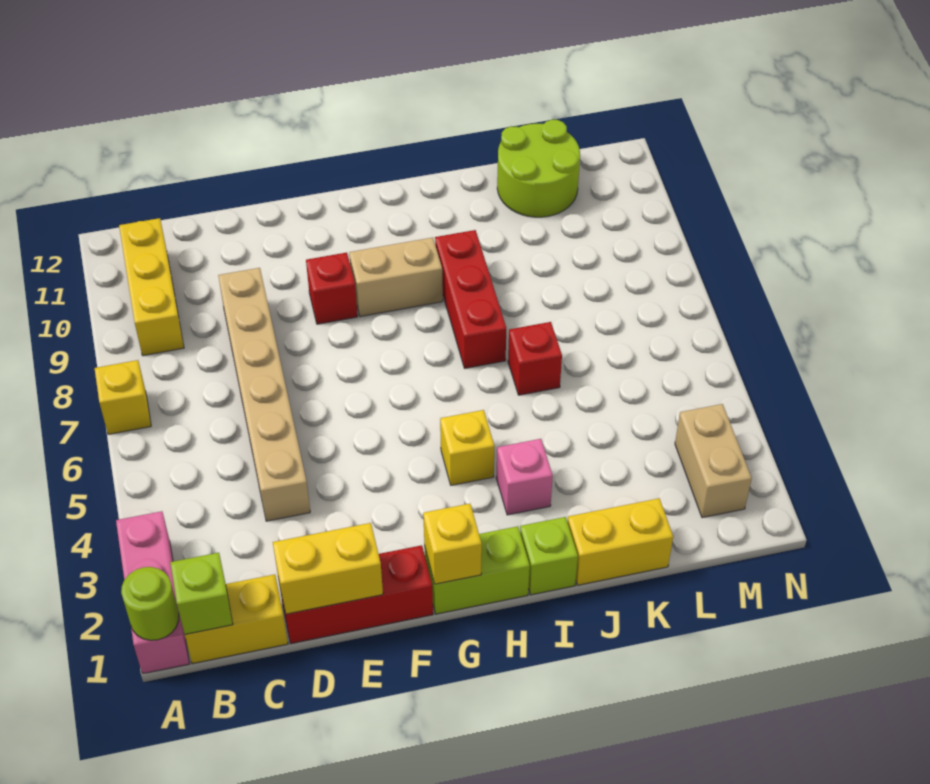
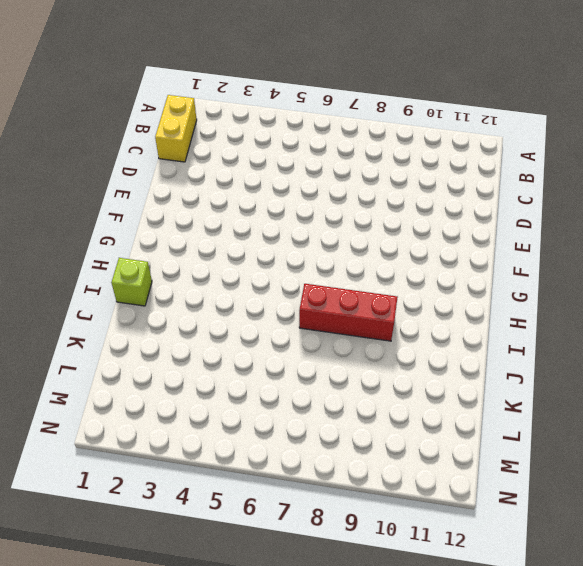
none -> pink brick A1:A3 level 1
none -> yellow brick A7 level 1
none -> yellow brick B9:B11 level 1

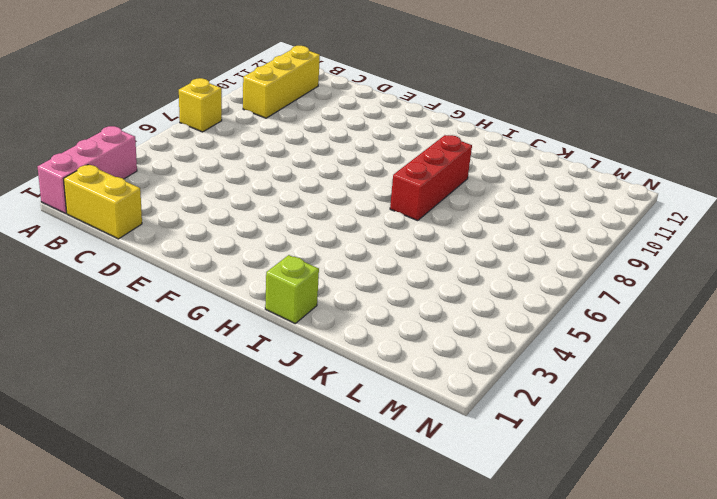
none -> red brick D1:F1 level 1
none -> tan brick D4:D9 level 1
none -> red brick F9 level 1

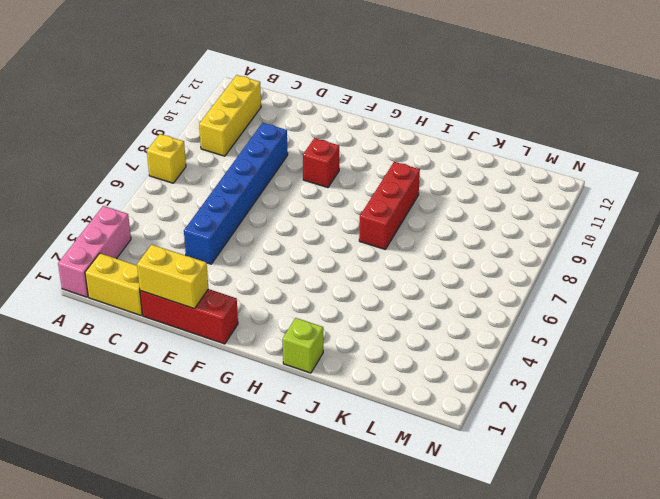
blue brick D4:D9 level 1 -> tan brick D4:D9 level 1
none -> lime brick G1:H1 level 1
none -> tan brick G9:H9 level 1
none -> yellow brick H4 level 1

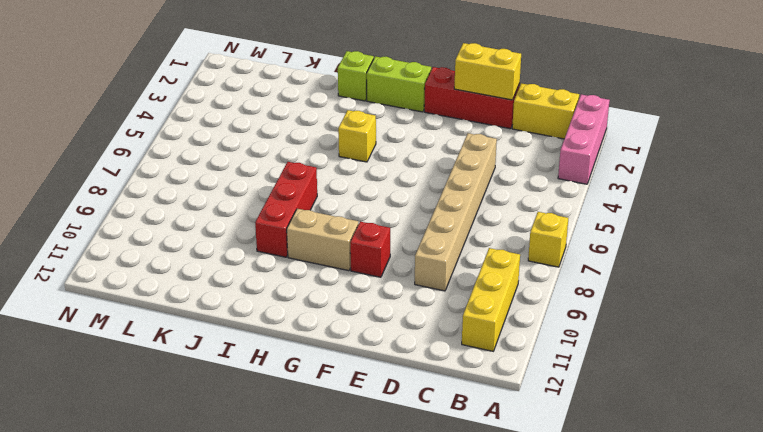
none -> pink brick I3 level 1
none -> yellow brick J1:K1 level 1
none -> red brick J6 level 1

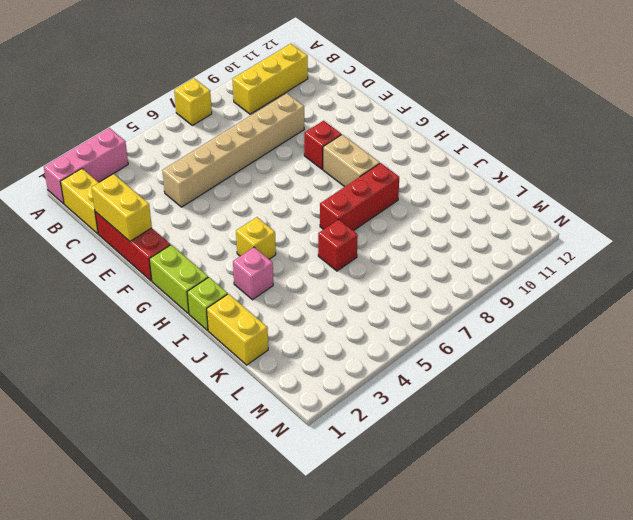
none -> lime round brick K11:L12 level 1
none -> tan brick M2:M3 level 1
none -> lime round brick A1 level 2

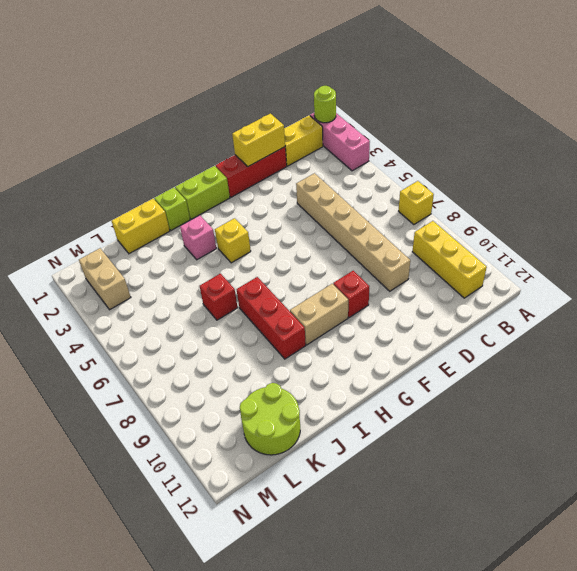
none -> lime brick B1 level 2
none -> yellow brick G1 level 2

